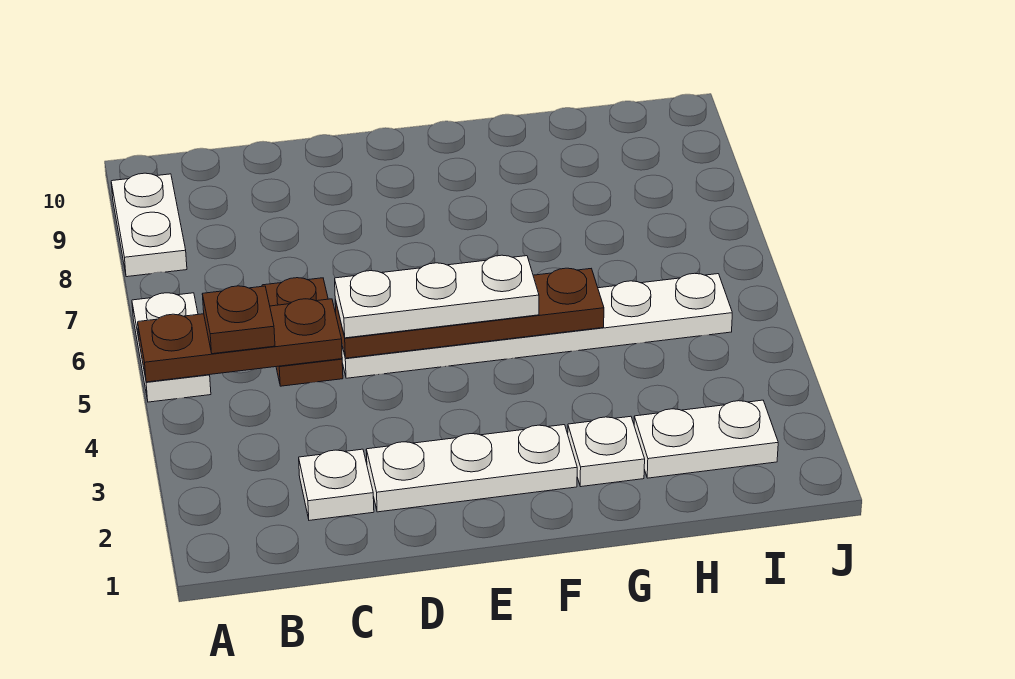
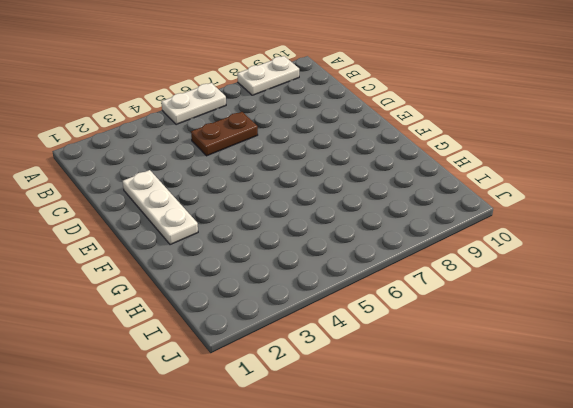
none -> white plate C2 level 1
none -> white plate D5:I5 level 1
none -> white plate G2 level 1

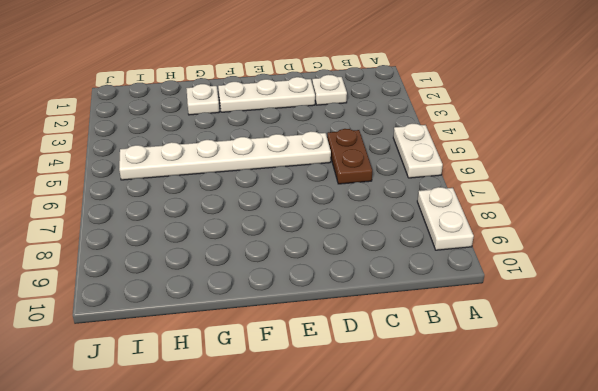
none -> white plate H2:I2 level 1
none -> brown plate A5:C5 level 2
none -> brown plate D5:G5 level 2

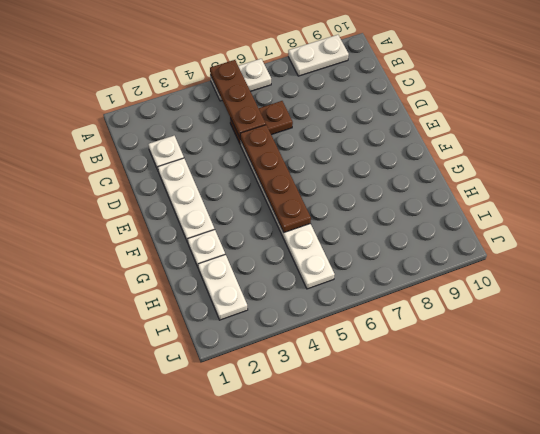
none -> brown plate B5 level 3
none -> white plate D5:F5 level 3

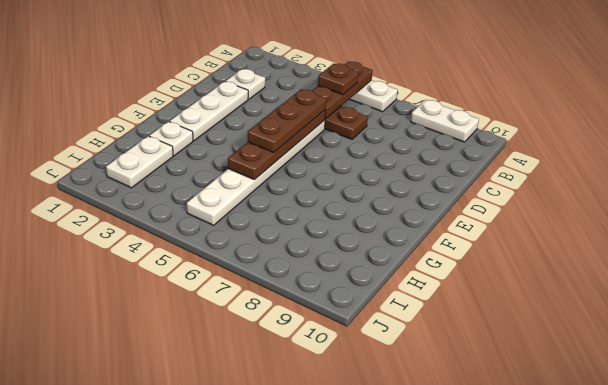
brown plate D5:F5 level 3 -> white plate D5:F5 level 3

